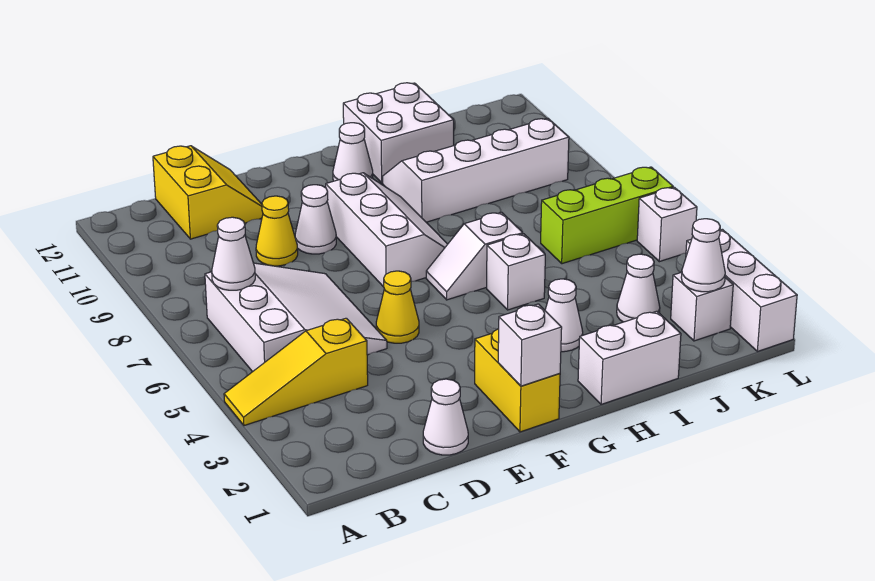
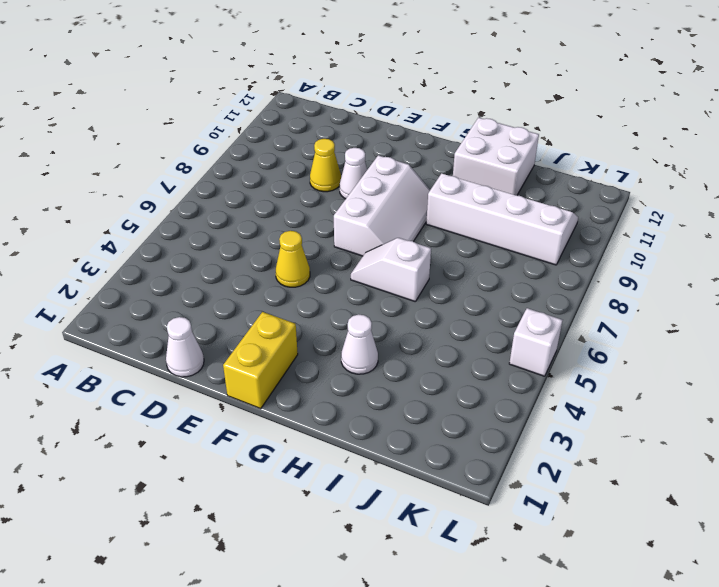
none -> yellow slope A4:C4 level 1 top C
none -> white slope B5:D7 level 1 top B
none -> yellow slope C11:D12 level 1 top C

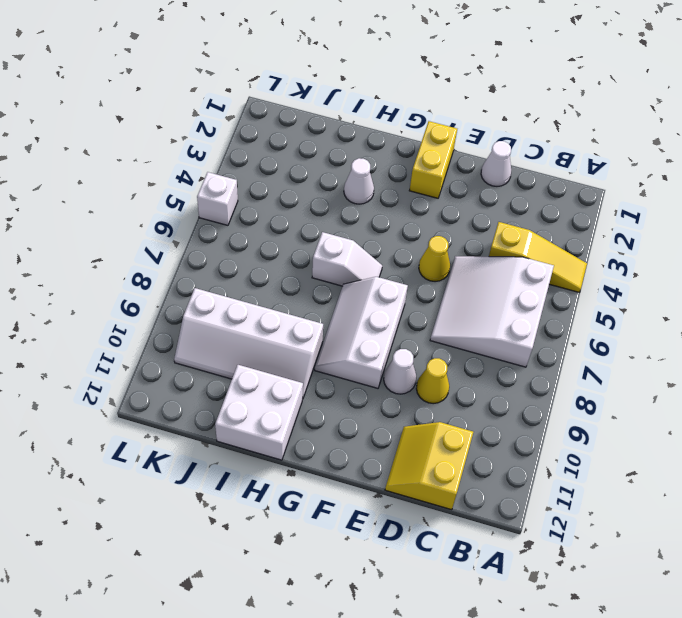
none -> white cone G11 level 1
none -> white brick H1:I1 level 1
none -> white brick H5 level 1

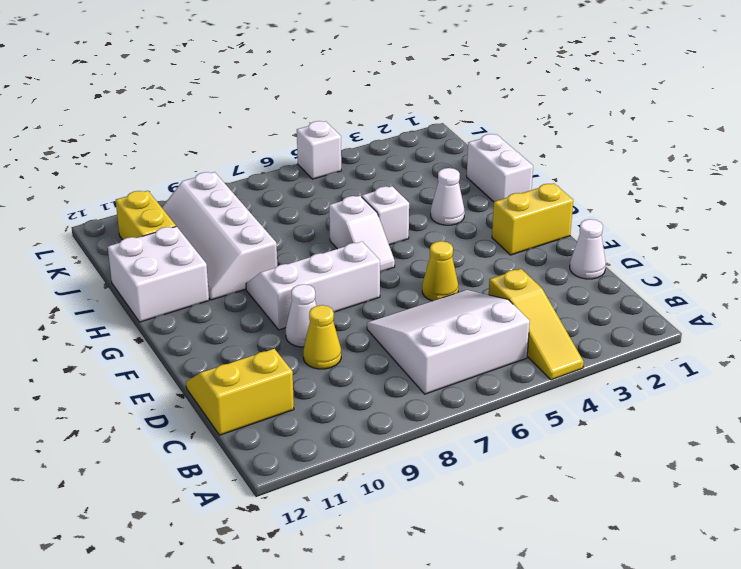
yellow brick J11:K11 level 1 -> none
none -> white cone G11 level 1
none -> white cone J3 level 1
none -> lime brick J6:L6 level 1

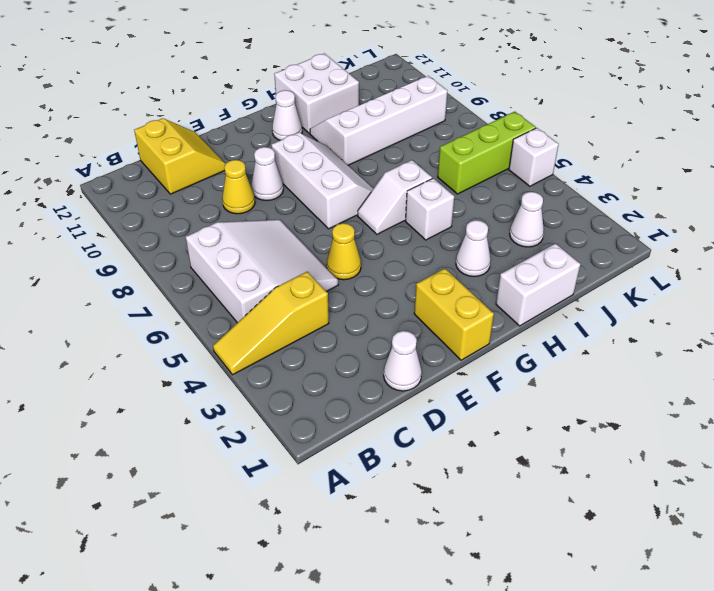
none -> white brick K2 level 1
none -> white brick L1:L3 level 1
none -> white cone B7 level 2

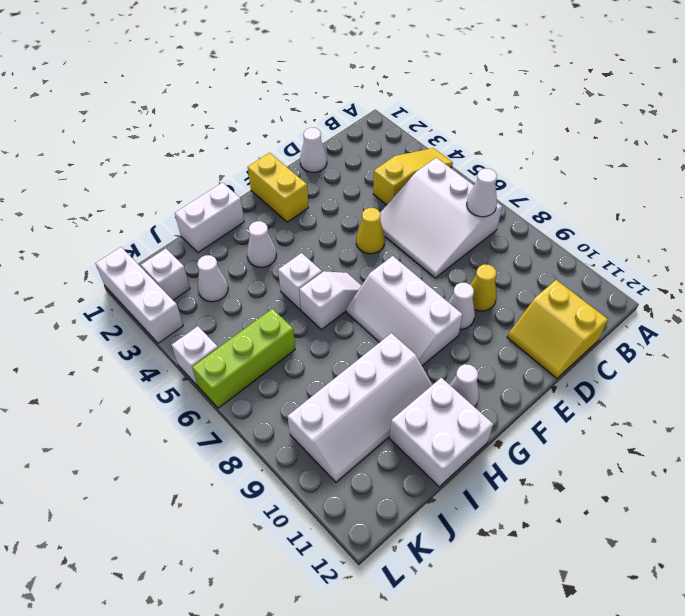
none -> white brick F1 level 2
none -> white cone K2 level 2

